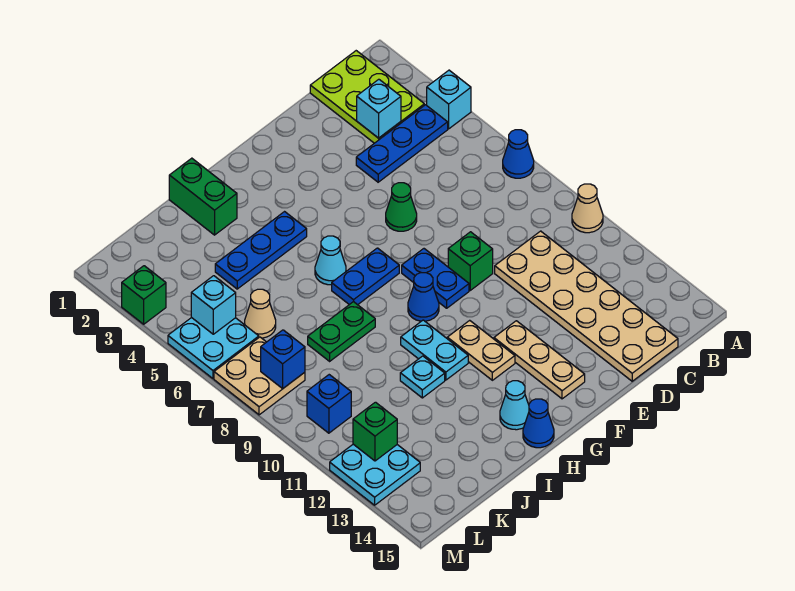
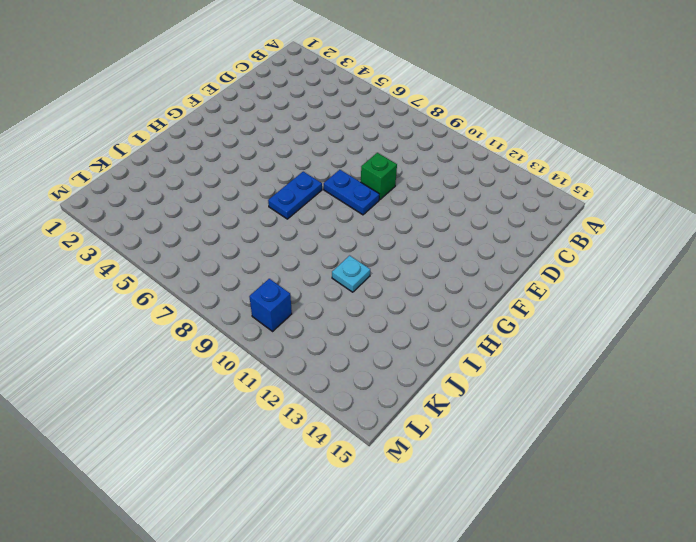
none -> cyan brick A4 level 1
none -> blue cone A7 level 1
none -> tan cone A10 level 1
none -> lime plate B1:C3 level 1

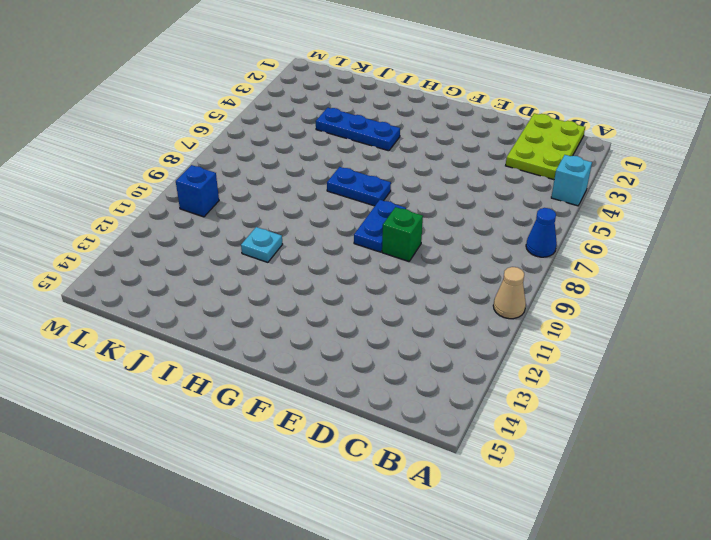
none -> blue plate B4:D4 level 1
none -> tan plate C10:D15 level 1
none -> green cone E6 level 1
none -> tan plate F12:F14 level 1

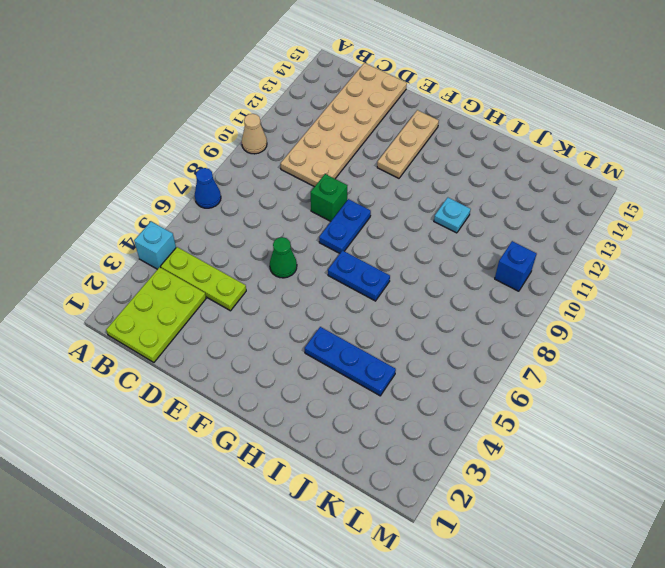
lime plate B4:D4 level 1 -> blue plate B4:D4 level 1
none -> blue cone G9 level 1
none -> tan plate G11:G12 level 1
none -> cyan cone H6 level 1
none -> cyan plate H10:H11 level 1

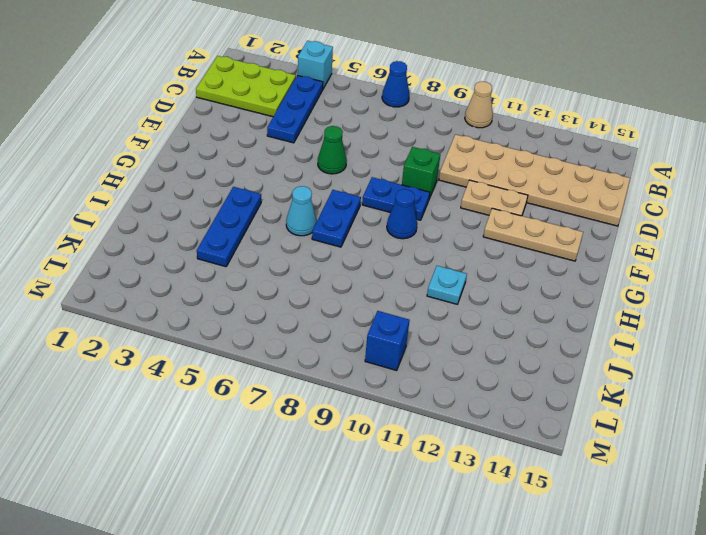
tan plate E11:E12 level 1 -> tan plate G11:G12 level 1
none -> cyan plate H10:H11 level 1
none -> cyan cone H14 level 1
none -> blue cone H15 level 1
none -> green brick I1:I2 level 1

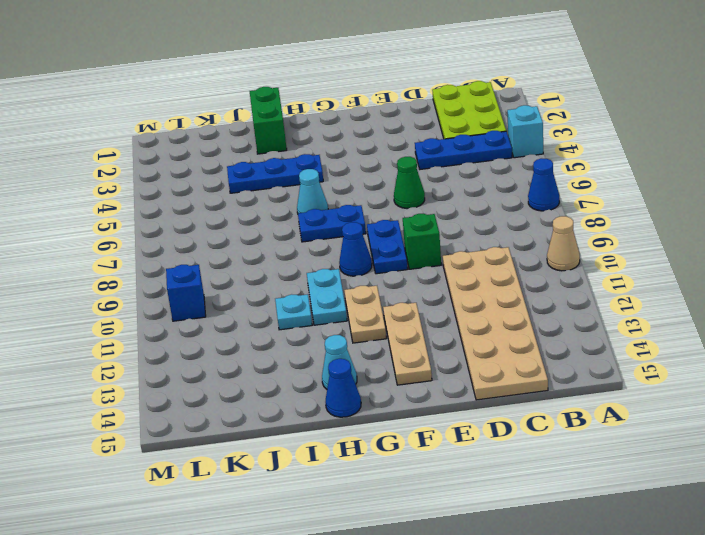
none -> green plate I8:J8 level 1
none -> tan cone K6 level 1
none -> cyan plate L5:M6 level 1
none -> tan plate L7:M8 level 1

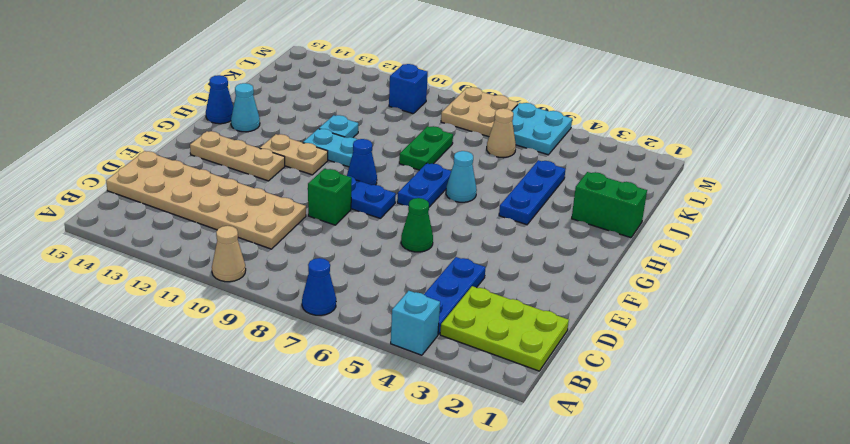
none -> cyan plate L12:M13 level 1
none -> green brick M3 level 1
none -> cyan brick C3 level 2
none -> cyan brick L5 level 2

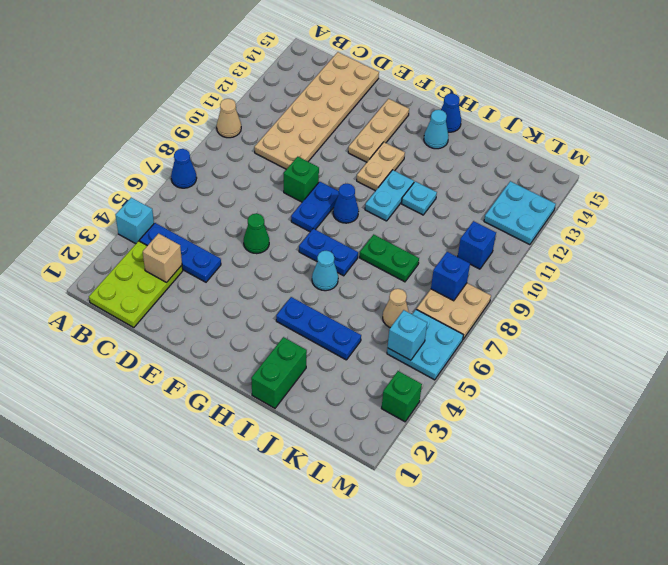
tan brick C3 level 2 -> cyan brick C3 level 2
none -> green brick L12 level 2

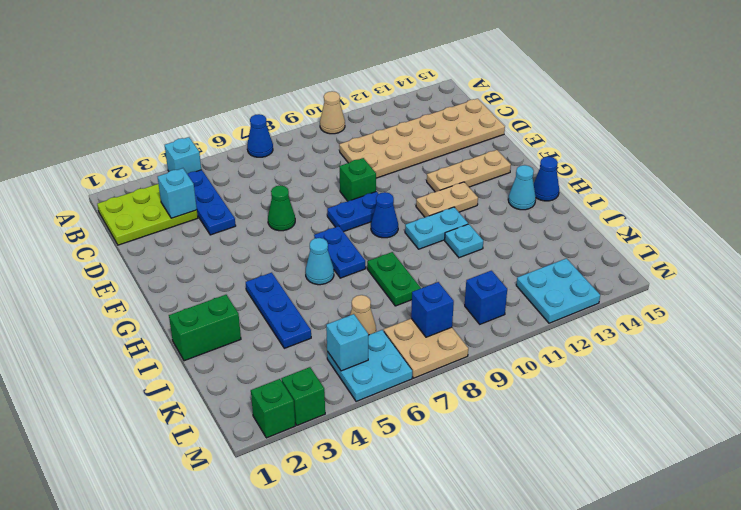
green brick M2 level 1 -> green brick L12 level 2

